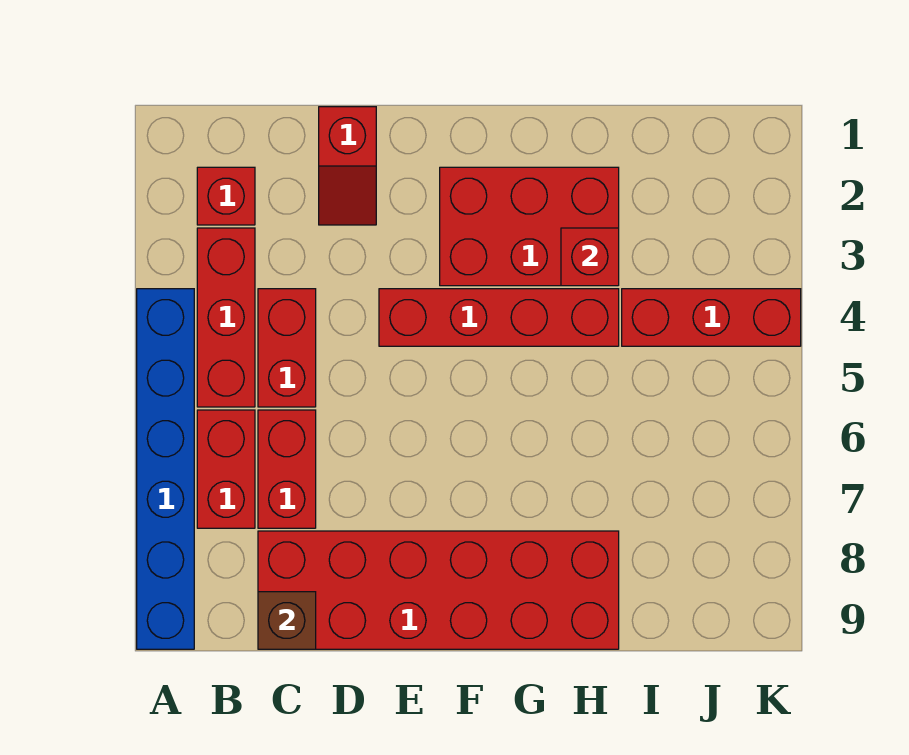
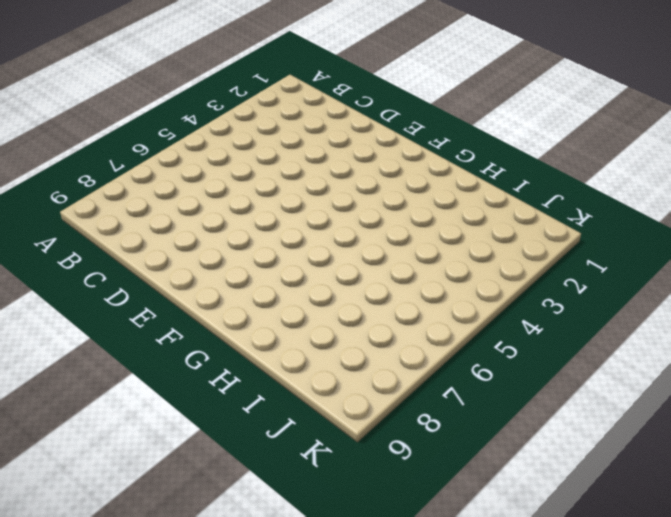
none -> blue brick A4:A9 level 1
none -> red brick B2 level 1
none -> red brick B3:B5 level 1

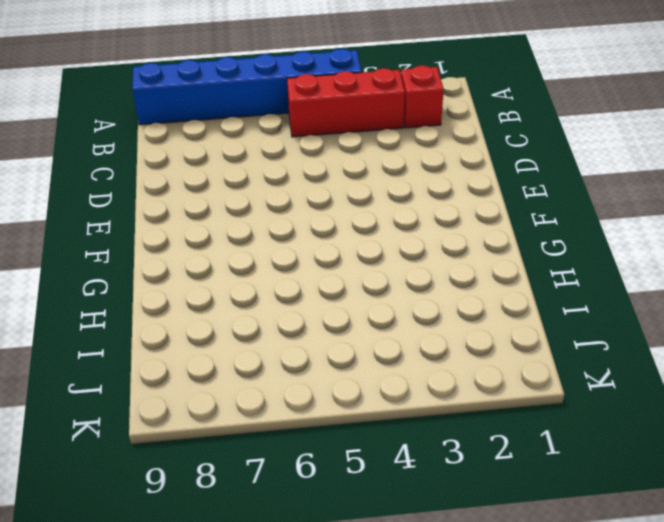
none -> red brick B6:B7 level 1
none -> red brick C4:C5 level 1
none -> red brick C6:C7 level 1

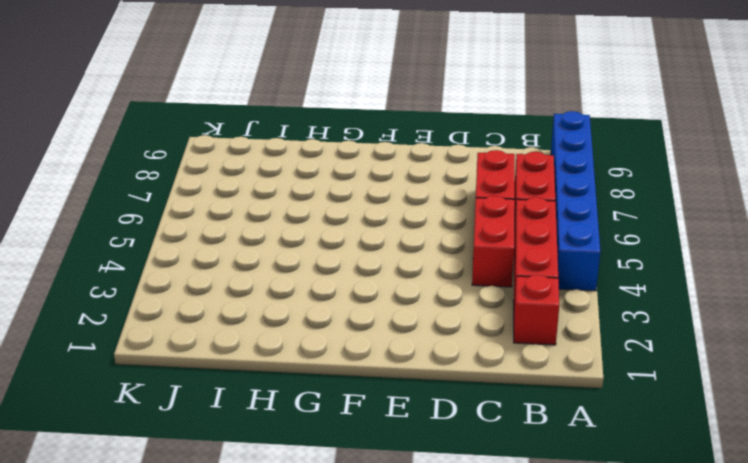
none -> red brick C8:H9 level 1
none -> red slope D1:D2 level 1 top 1
none -> red brick E4:H4 level 1

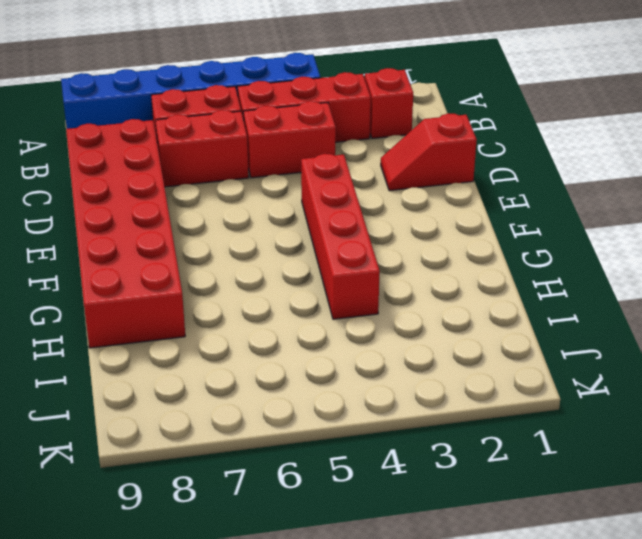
none -> red brick F2:H3 level 1
none -> red brick I4:K4 level 1
none -> brown brick C9 level 2

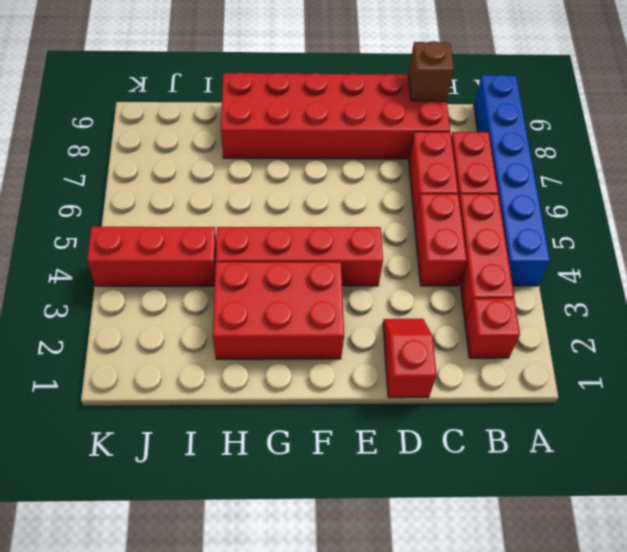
none -> red brick H3 level 2

